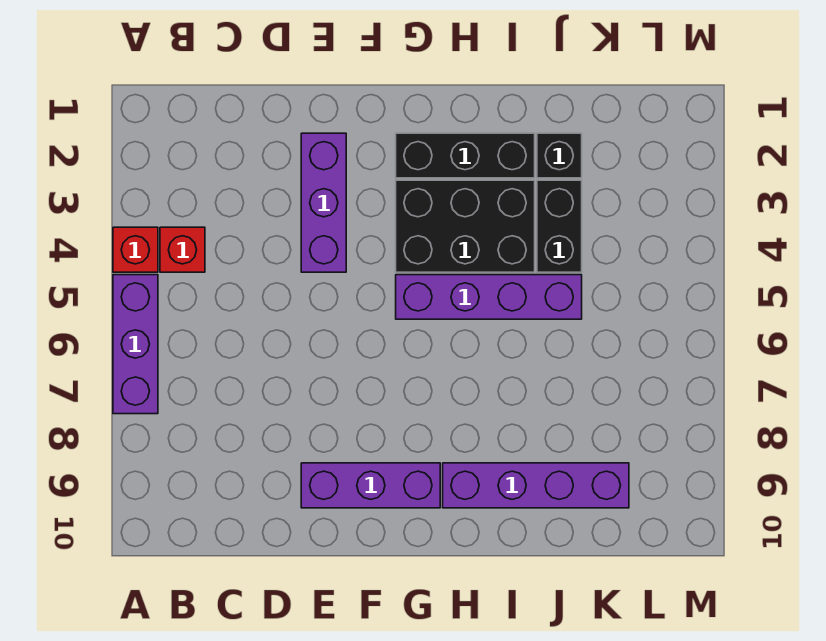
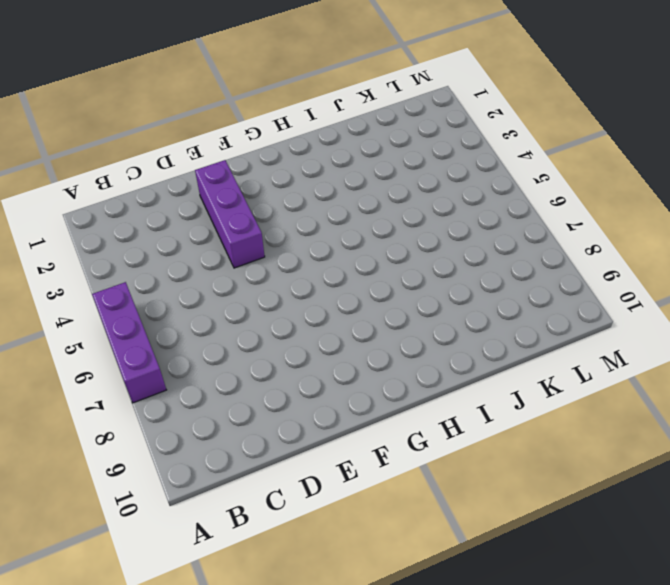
none -> red brick A4 level 1
none -> red brick B4 level 1

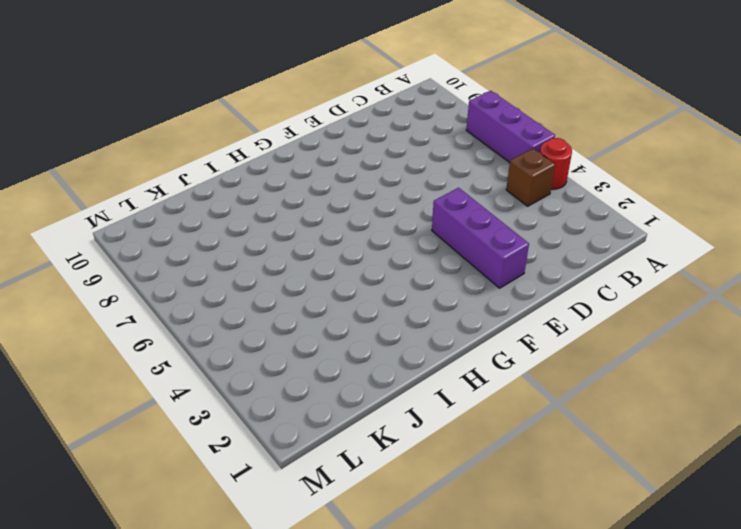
red round brick A4 level 1 -> red brick A4 level 1
brown brick B4 level 1 -> red brick B4 level 1
none -> purple brick E9:G9 level 1
none -> black brick G2:I2 level 1

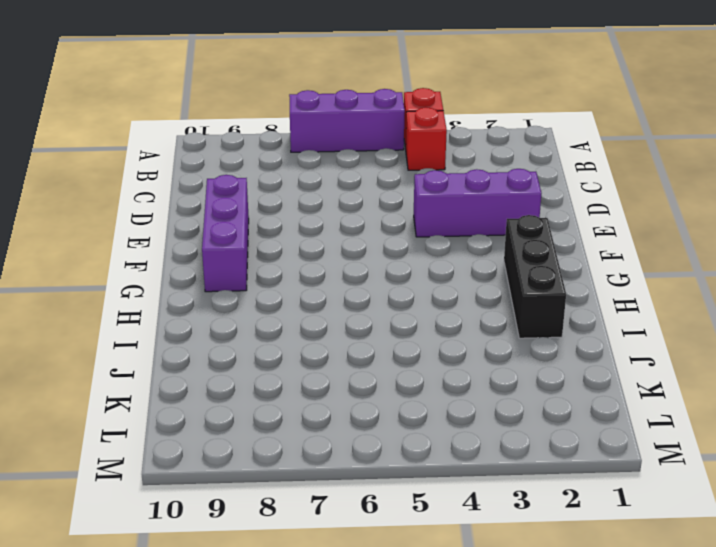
none -> black brick G3:I4 level 1
none -> purple brick G5:J5 level 1

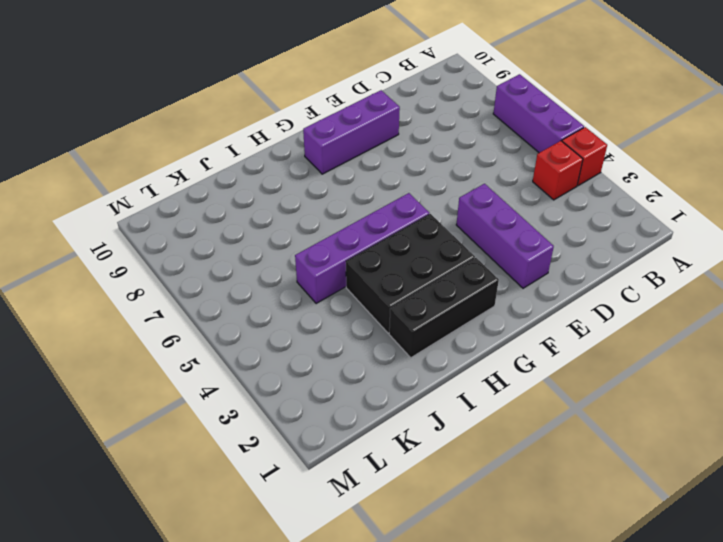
none -> purple brick H9:K9 level 1
none -> black brick J2 level 1

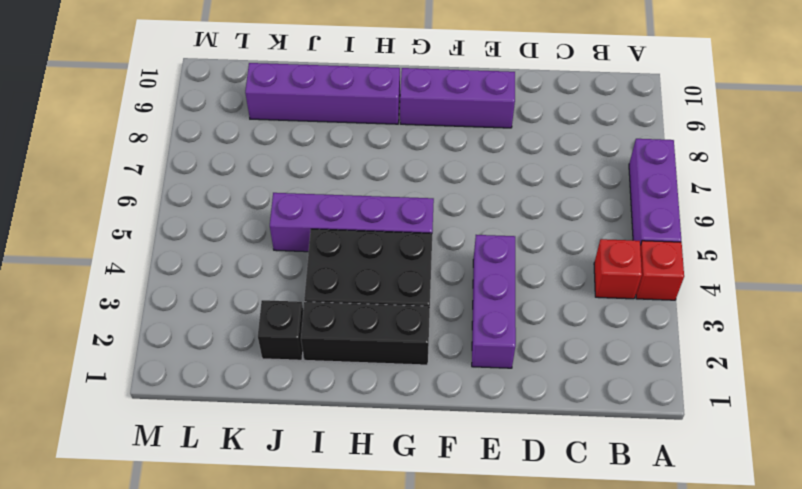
none -> black brick J3:J4 level 1

